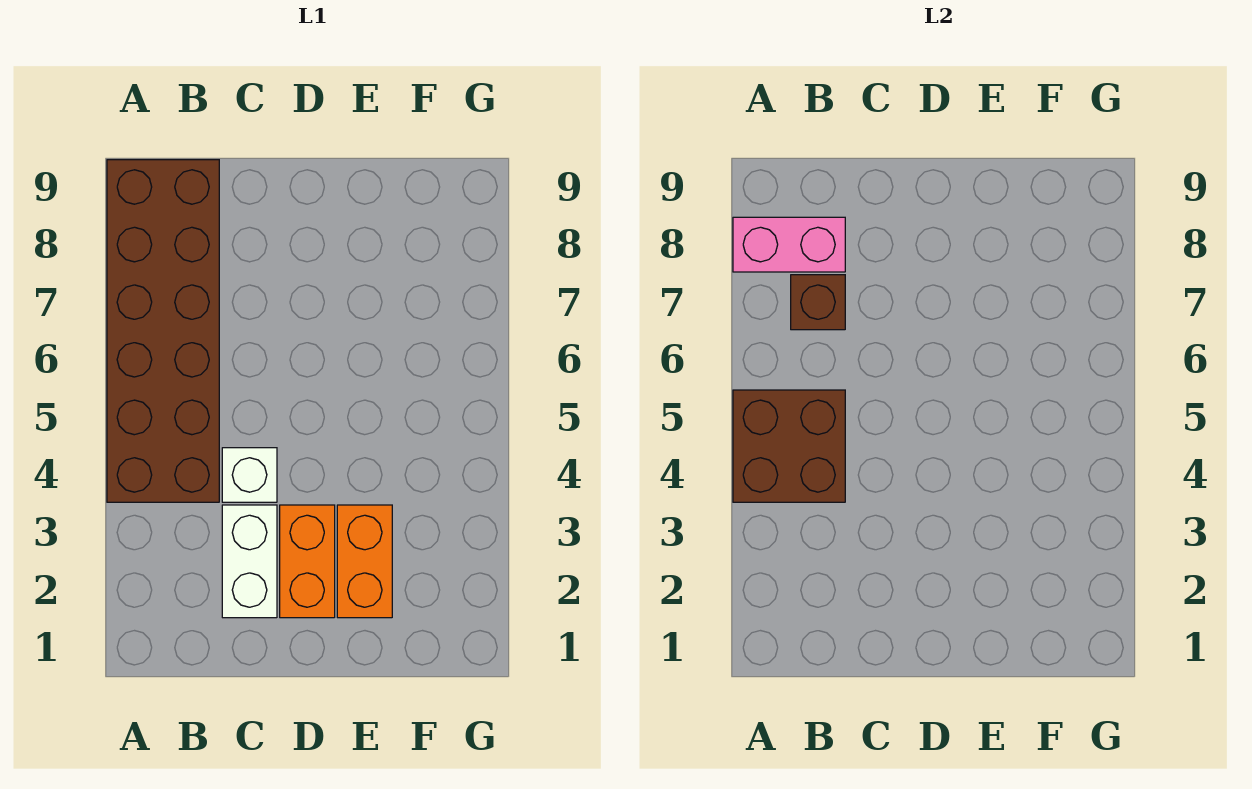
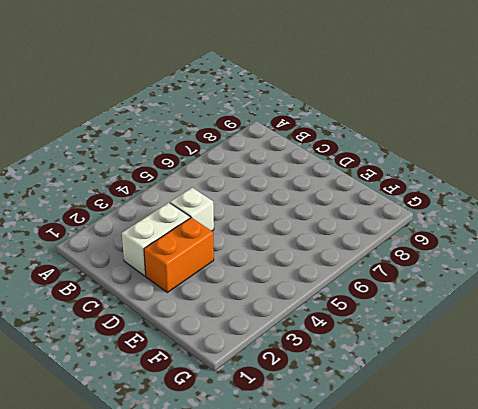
none -> brown brick A4:B9 level 1
none -> orange brick E2:E3 level 1

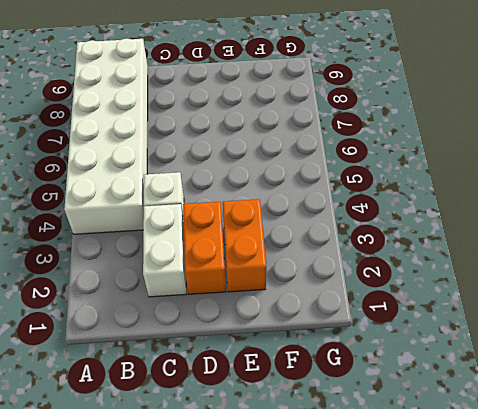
white brick A4:B9 level 1 -> brown brick A4:B9 level 1
none -> brown brick A4:B5 level 2
none -> pink brick A8:B8 level 2

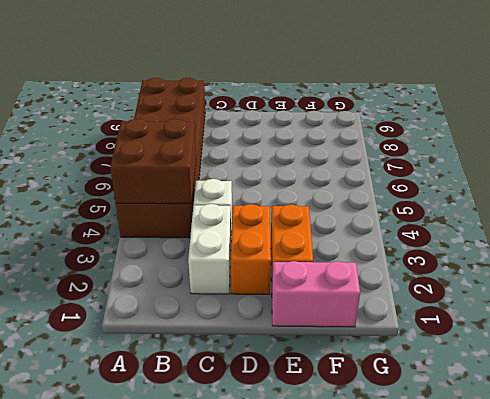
pink brick E1:F1 level 1 -> pink brick A8:B8 level 2
none -> brown brick B7 level 2

